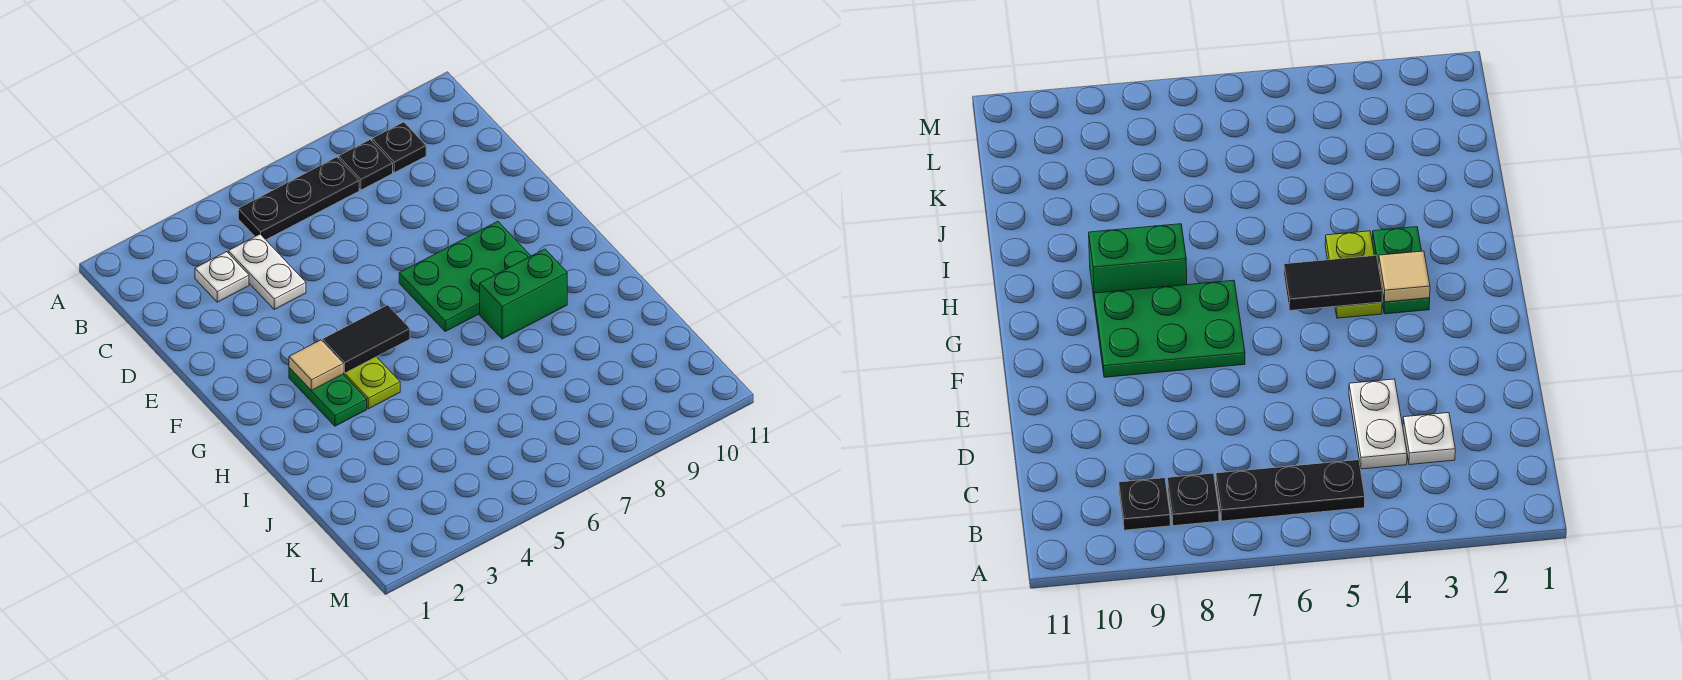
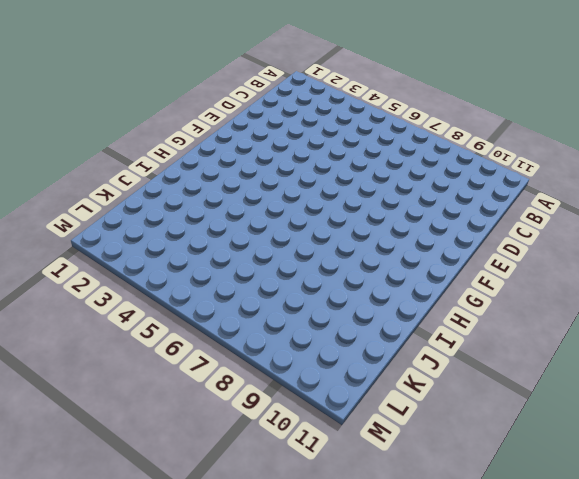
none -> black plate B5:B7 level 1
none -> black plate B8 level 1

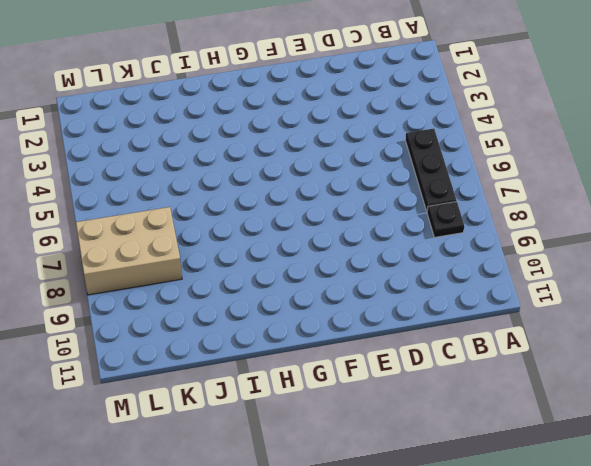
tan brick K7:M8 level 1 -> none
none -> black plate B9 level 1
none -> white plate C3 level 1

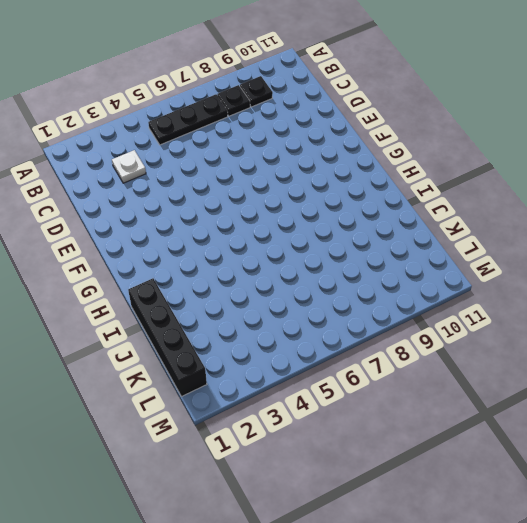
black brick I1:L1 level 1 -> none
none -> white plate C4:D4 level 1
none -> green plate F7:G9 level 1

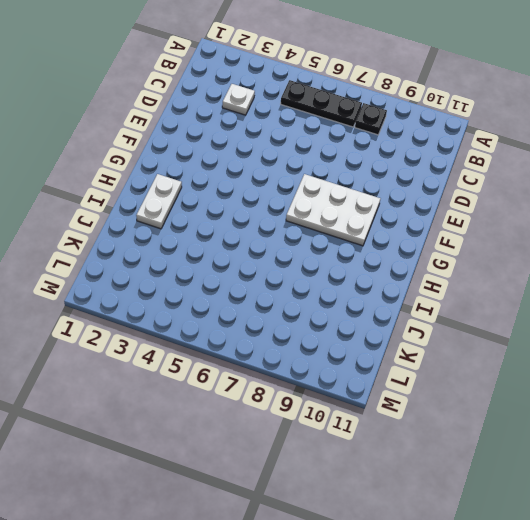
white plate F7:G9 level 1 -> green plate F7:G9 level 1
white plate H2:I2 level 1 -> white plate C4:D4 level 1
none -> black plate B9 level 1
none -> green plate G3:H3 level 1

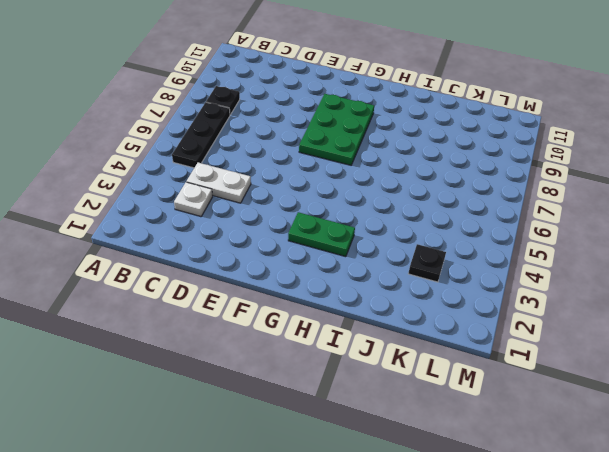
black plate K3 level 1 -> black plate B9 level 1
none -> lime plate G4:H4 level 1
none -> green brick H8:H9 level 1

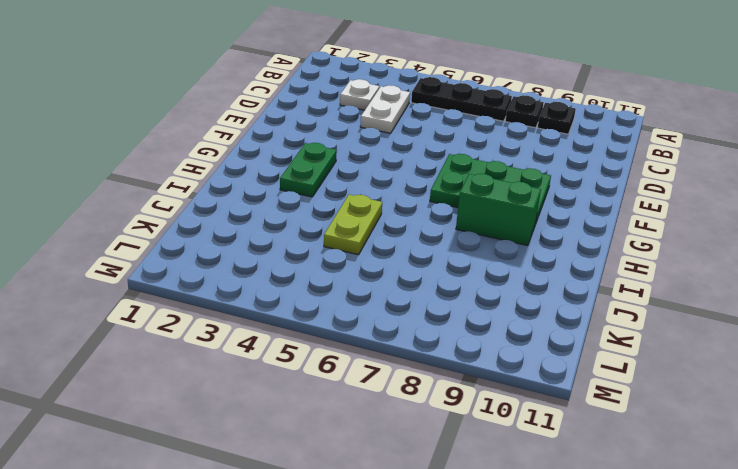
lime plate I5:J5 level 1 -> lime plate G4:H4 level 1
none -> tan tile G3 level 2
none -> black tile G4:G5 level 2

